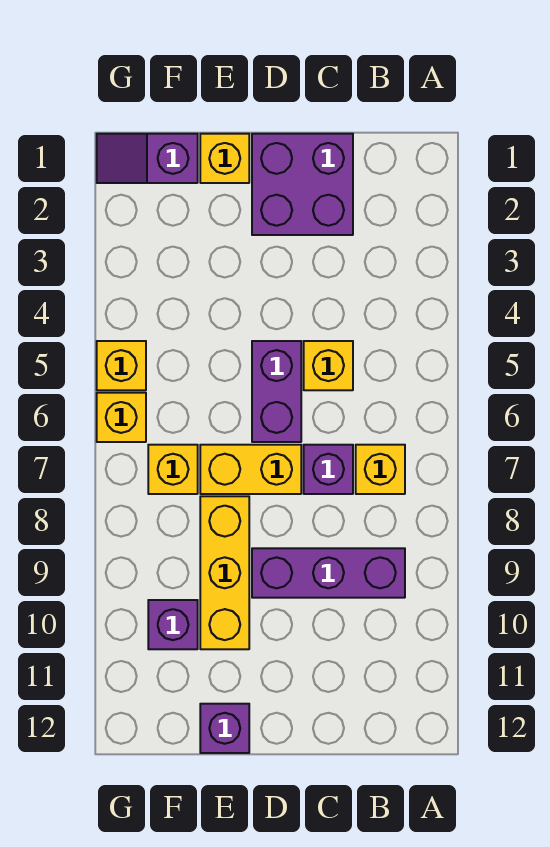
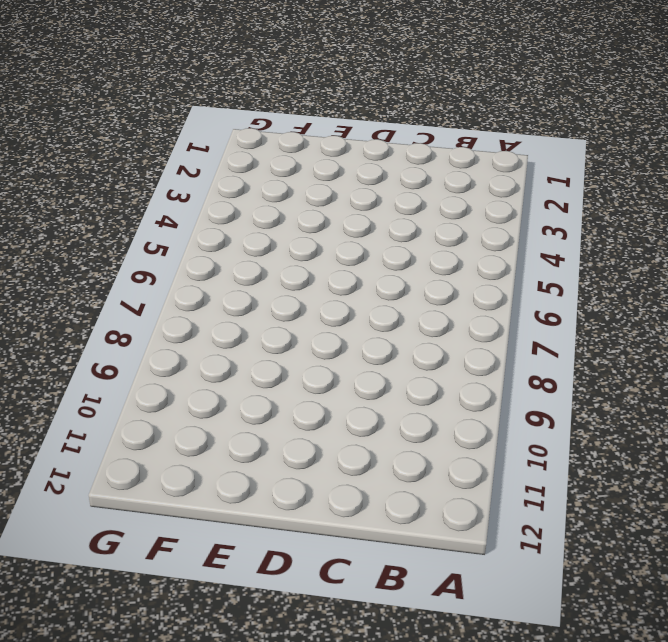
none -> yellow brick B7 level 1
none -> purple brick B9:D9 level 1
none -> purple brick C1:D2 level 1

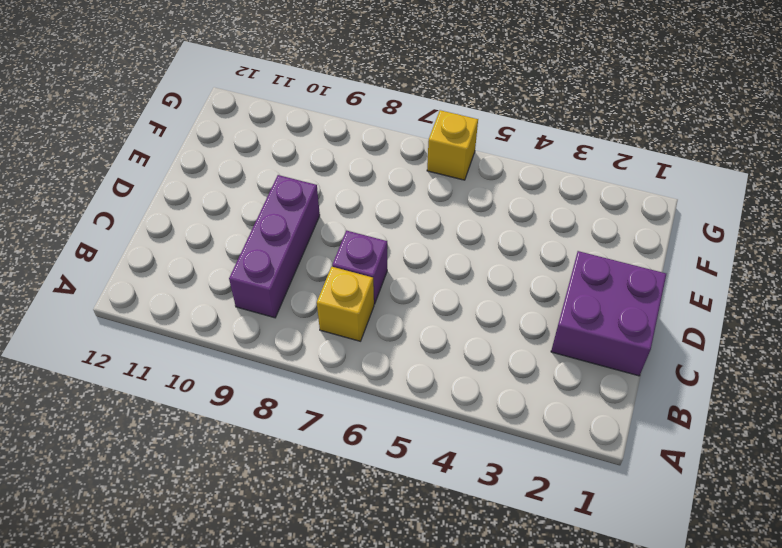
none -> yellow brick C5 level 1
none -> purple brick D5:D6 level 1
none -> yellow brick D7:E7 level 1

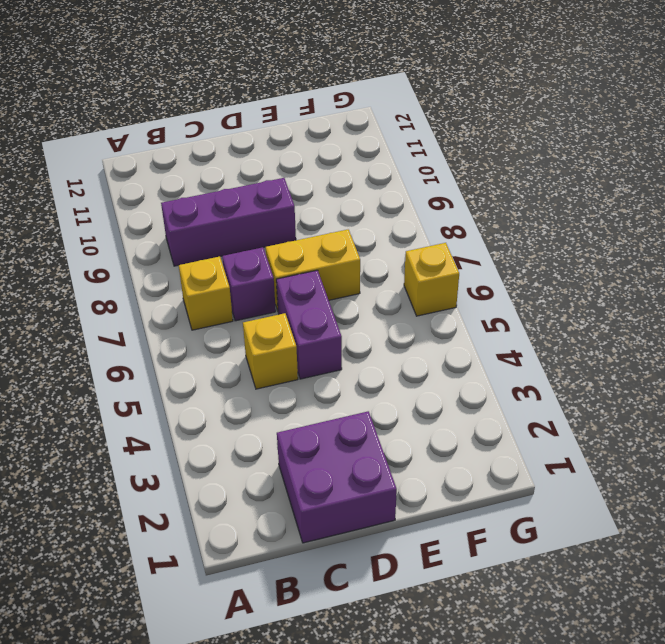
none -> yellow brick E1 level 1
none -> yellow brick E8:E10 level 1
none -> purple brick E12 level 1

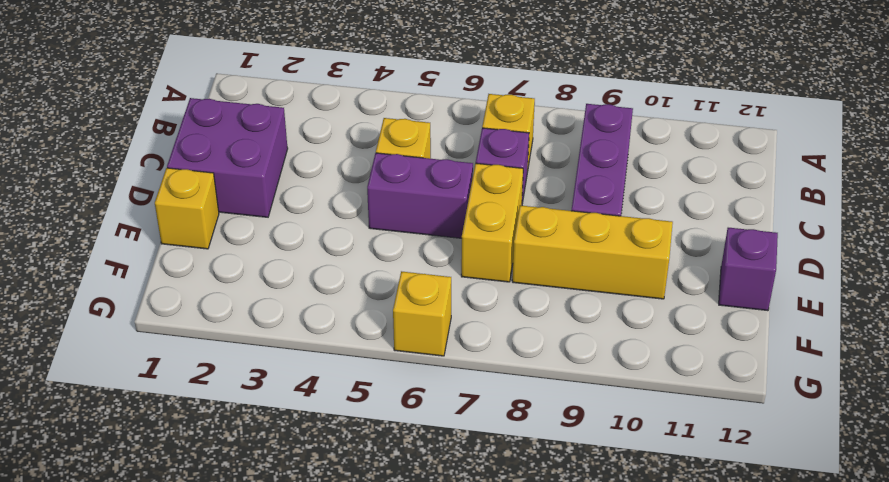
none -> purple slope F1:G1 level 1 top F
none -> yellow brick F7 level 1
none -> purple brick F10 level 1

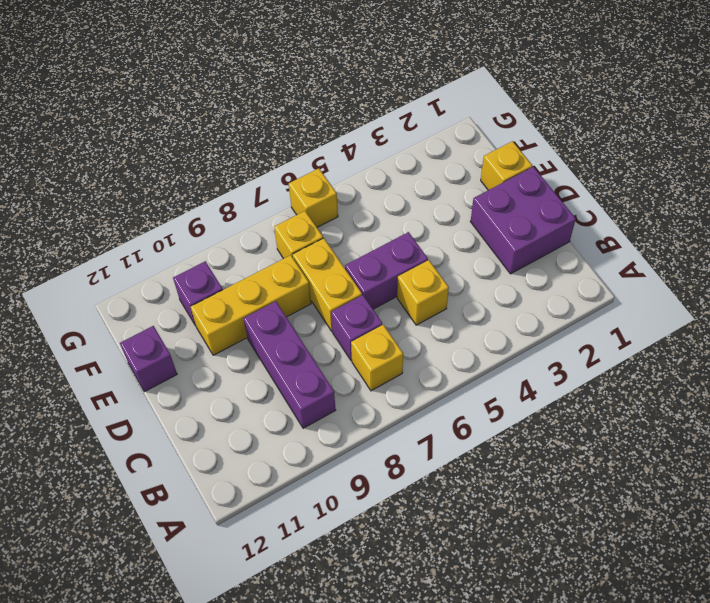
none -> purple slope F1:G1 level 1 top F
none -> yellow brick G5 level 1

